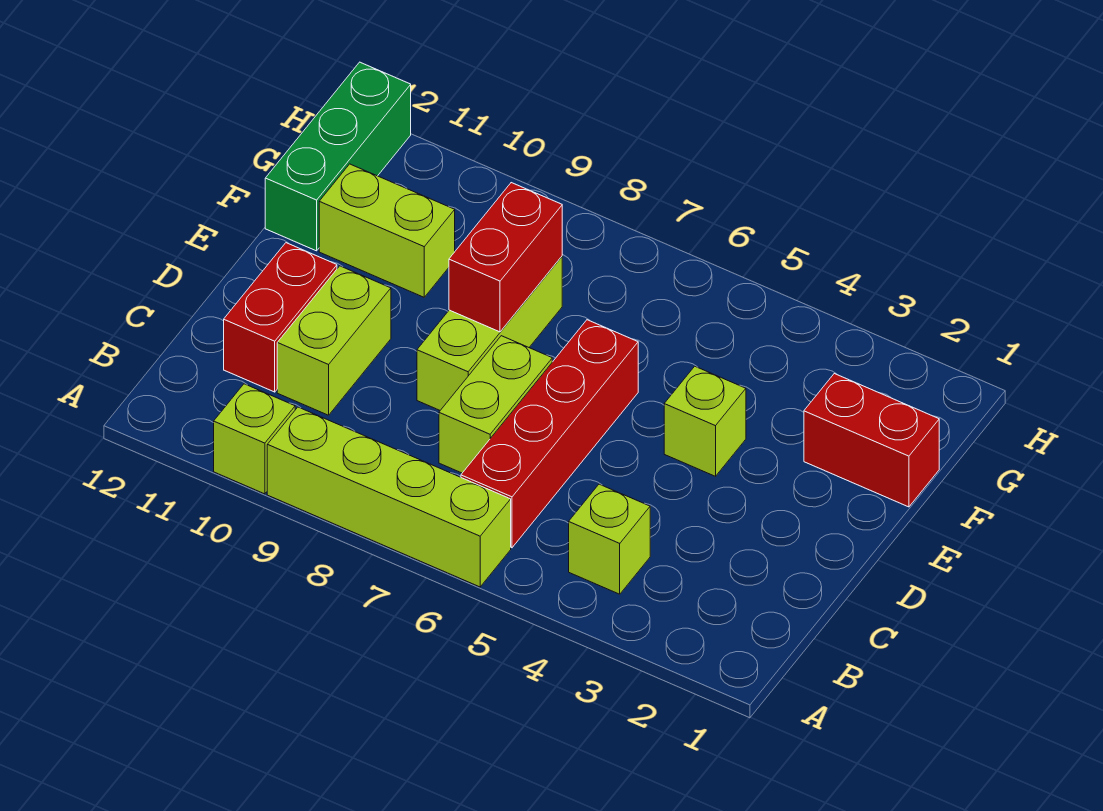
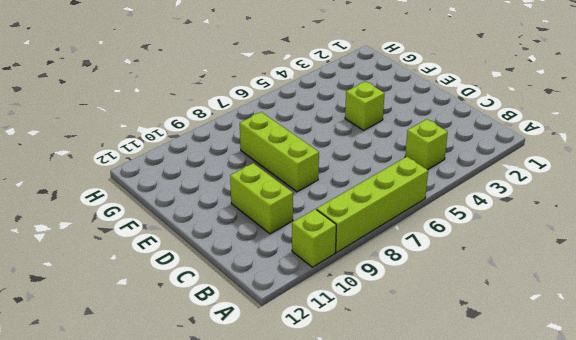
none -> red brick B6:E6 level 1
none -> lime brick C7:D7 level 1
none -> red brick C11:D11 level 1

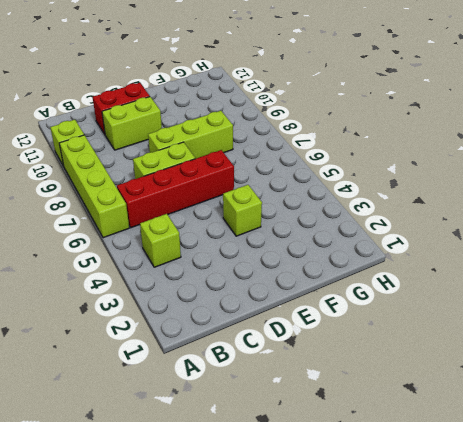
none -> red brick F1:F2 level 1
none -> lime brick F10:F11 level 1
none -> green brick F12:H12 level 1

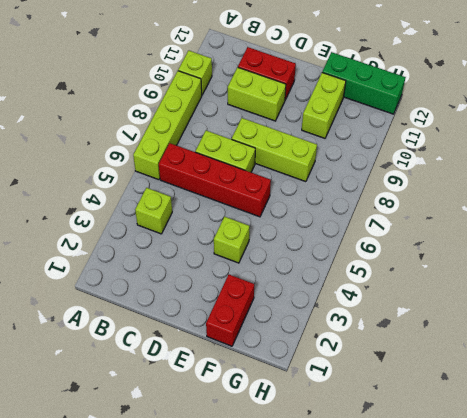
none -> red brick E8:F8 level 2

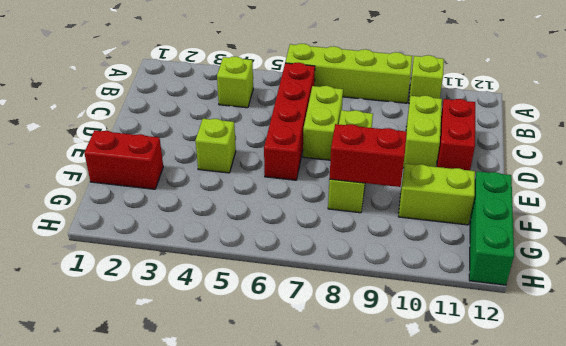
red brick F8:F9 level 2 -> red brick E8:F8 level 2

